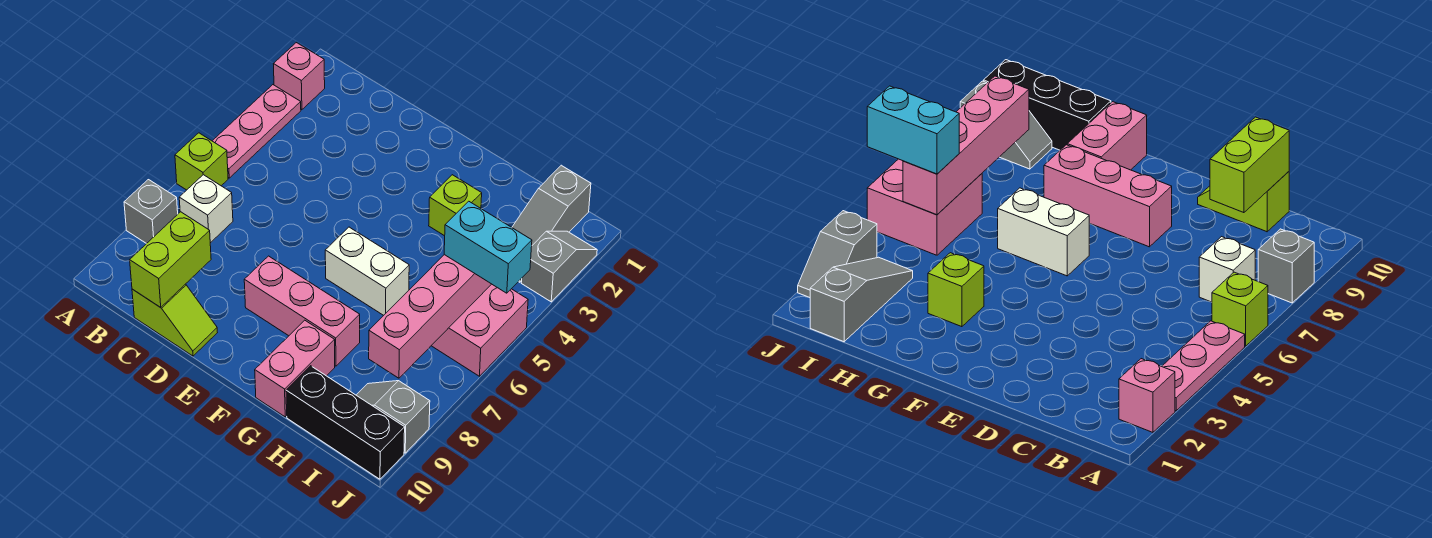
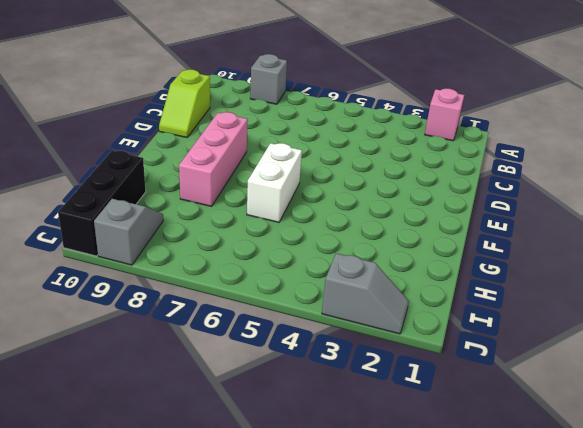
none -> pink plate A3:A5 level 1
none -> lime brick A6 level 1
none -> white brick B7 level 1

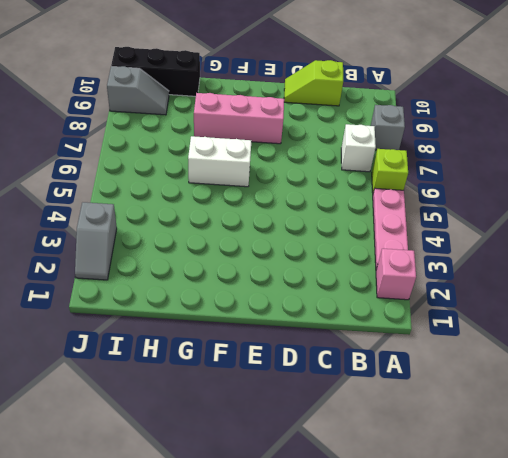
none -> lime brick G3 level 1
none -> pink brick G9:G10 level 1
none -> grey slope I1:I3 level 1 top 1

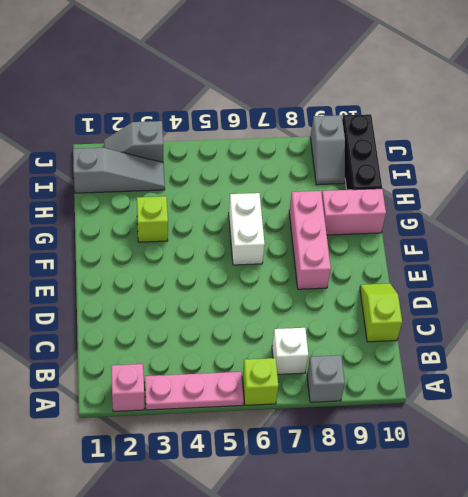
none -> pink brick I5:J6 level 1
none -> lime brick C9:C10 level 2
none -> pink brick I5:I8 level 2

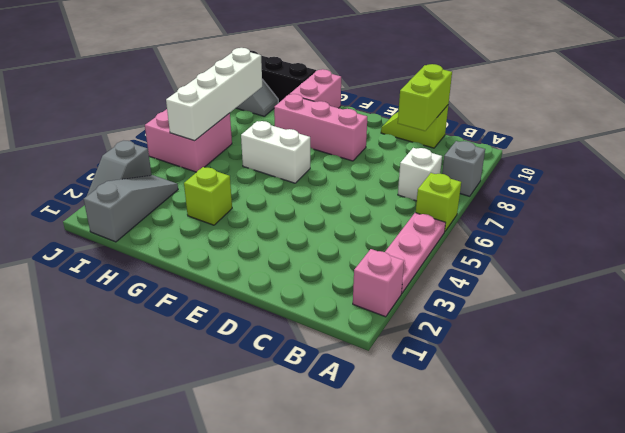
white brick I5:I8 level 2 -> pink brick I5:I8 level 2
none -> cyan brick I5:J5 level 3

